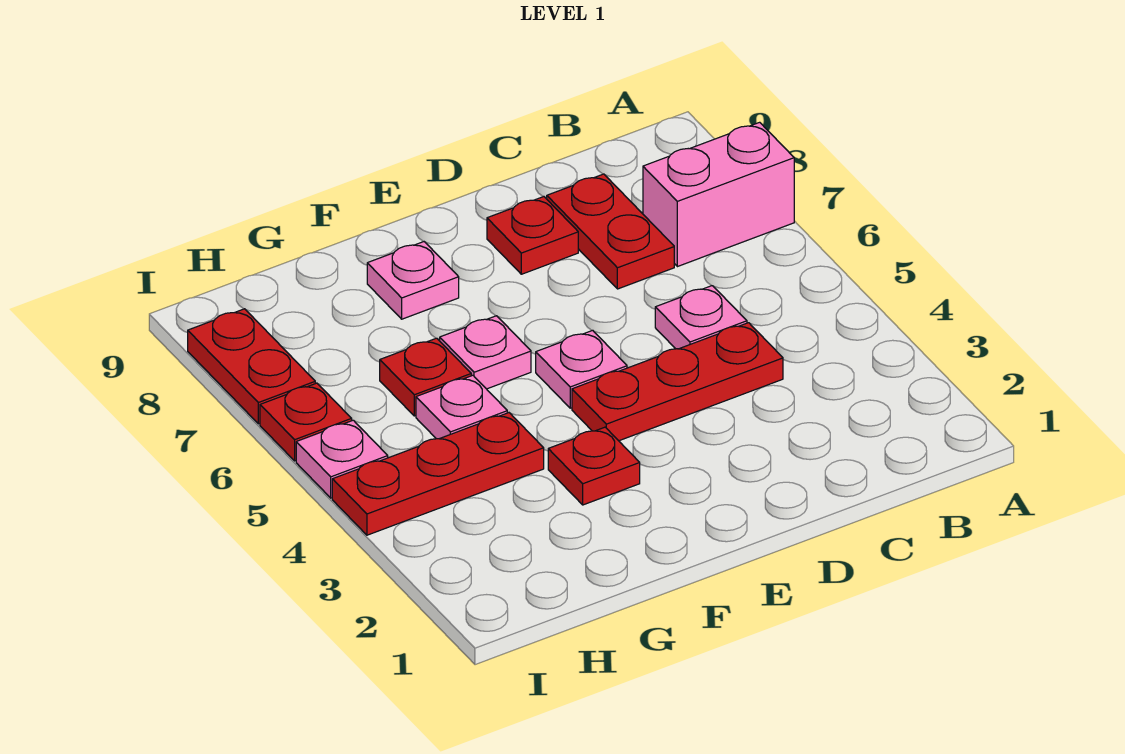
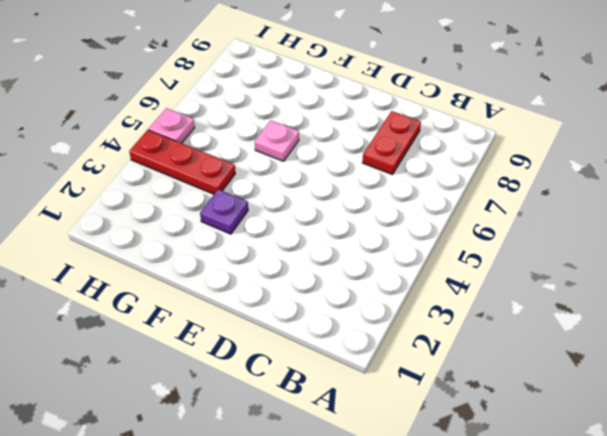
purple plate F3 level 1 -> red plate F3 level 1
none -> pink brick A7:B7 level 1
none -> red plate C4:E4 level 1
none -> pink plate C5 level 1

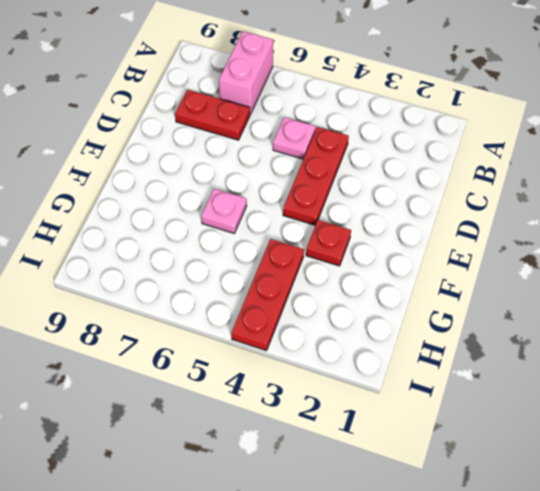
none -> red plate D8 level 1
none -> pink plate E5 level 1
none -> pink plate F8 level 1

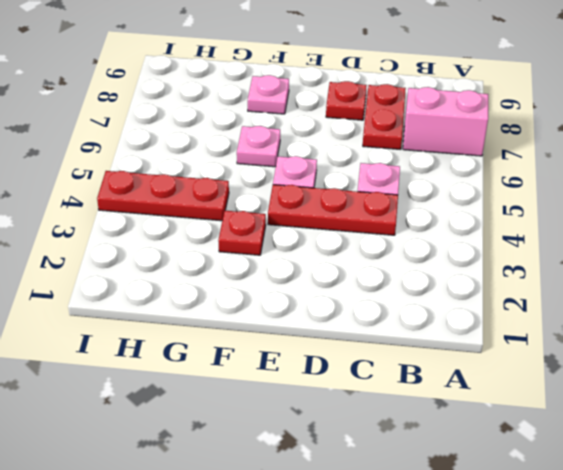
none -> pink plate G5 level 1
none -> red plate G6 level 1
none -> pink plate I5 level 1

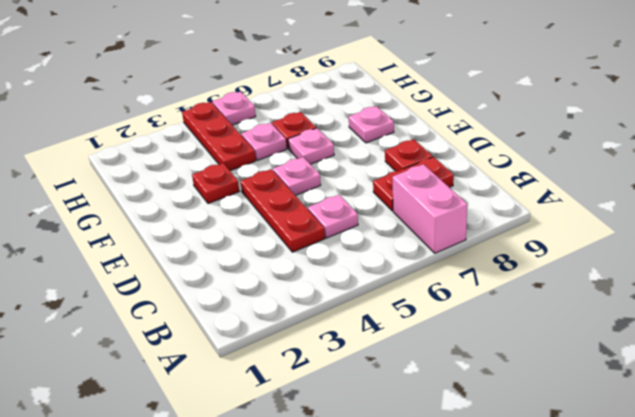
none -> red plate I6 level 1
none -> red plate I7:I8 level 1

